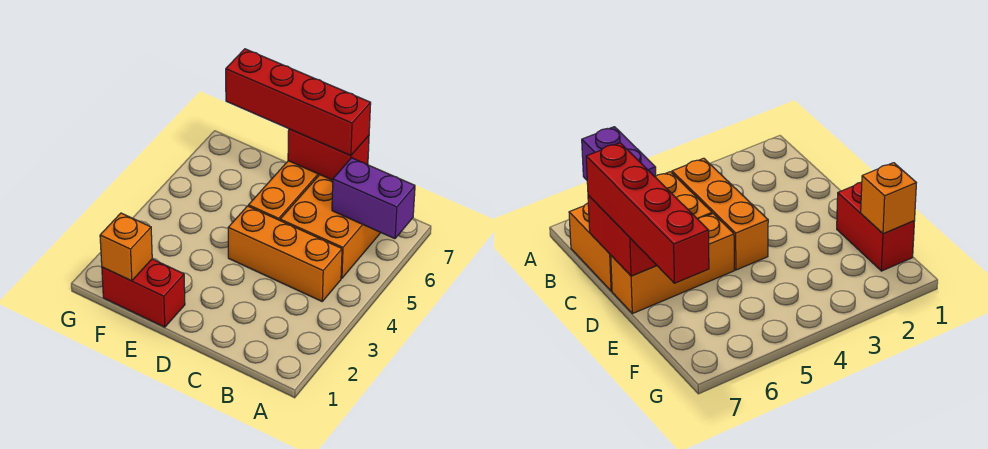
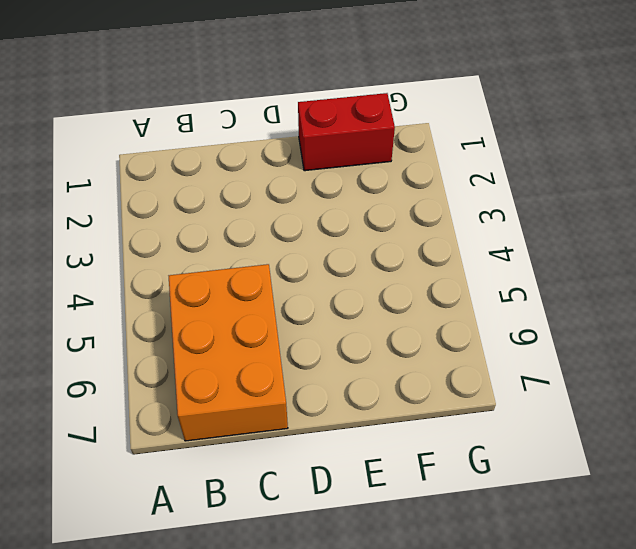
none -> orange brick B4:D4 level 1
none -> orange brick D5:D7 level 1

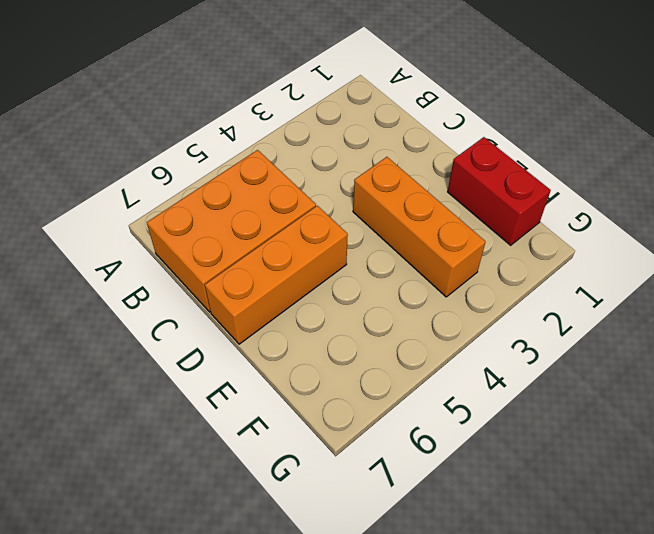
orange brick D3:F3 level 1 -> orange brick B4:D4 level 1
none -> purple brick A6:B6 level 2
none -> red brick C7:D7 level 2

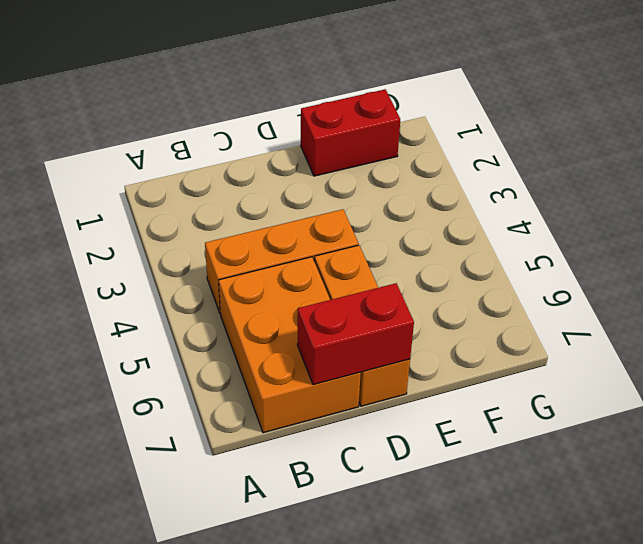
none -> purple brick A6:B6 level 2
none -> orange brick F1 level 2

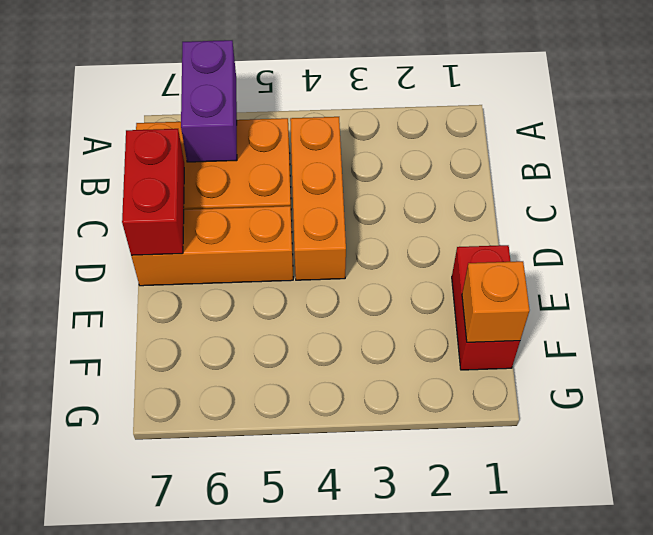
none -> red brick C7:F7 level 3

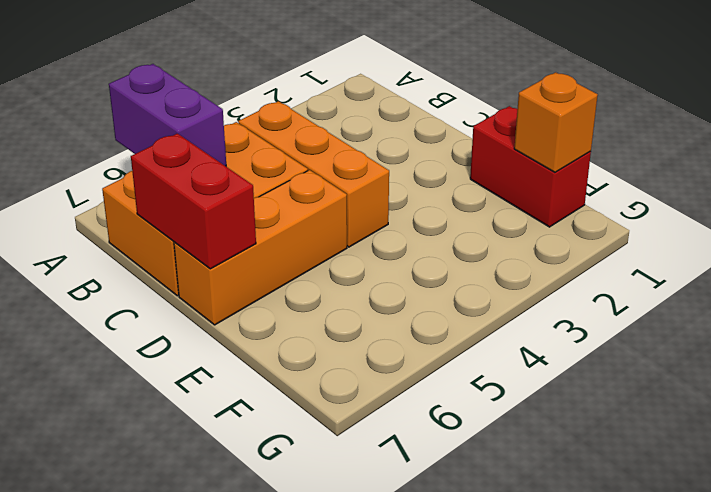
none -> red brick C7:F7 level 3

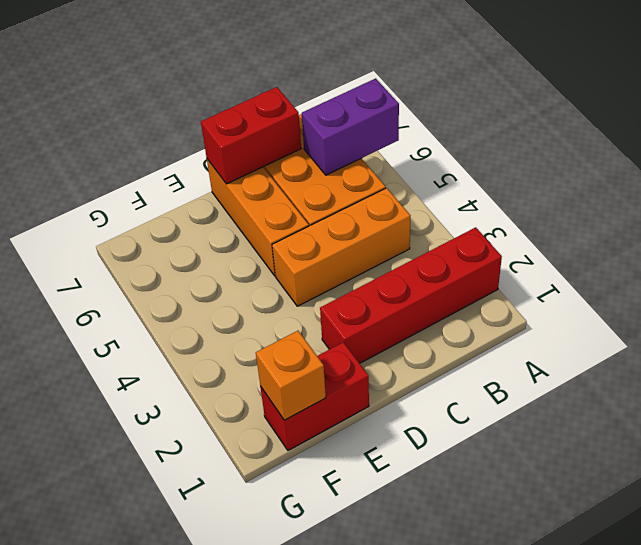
red brick A2:D2 level 1 -> red brick C7:F7 level 3

